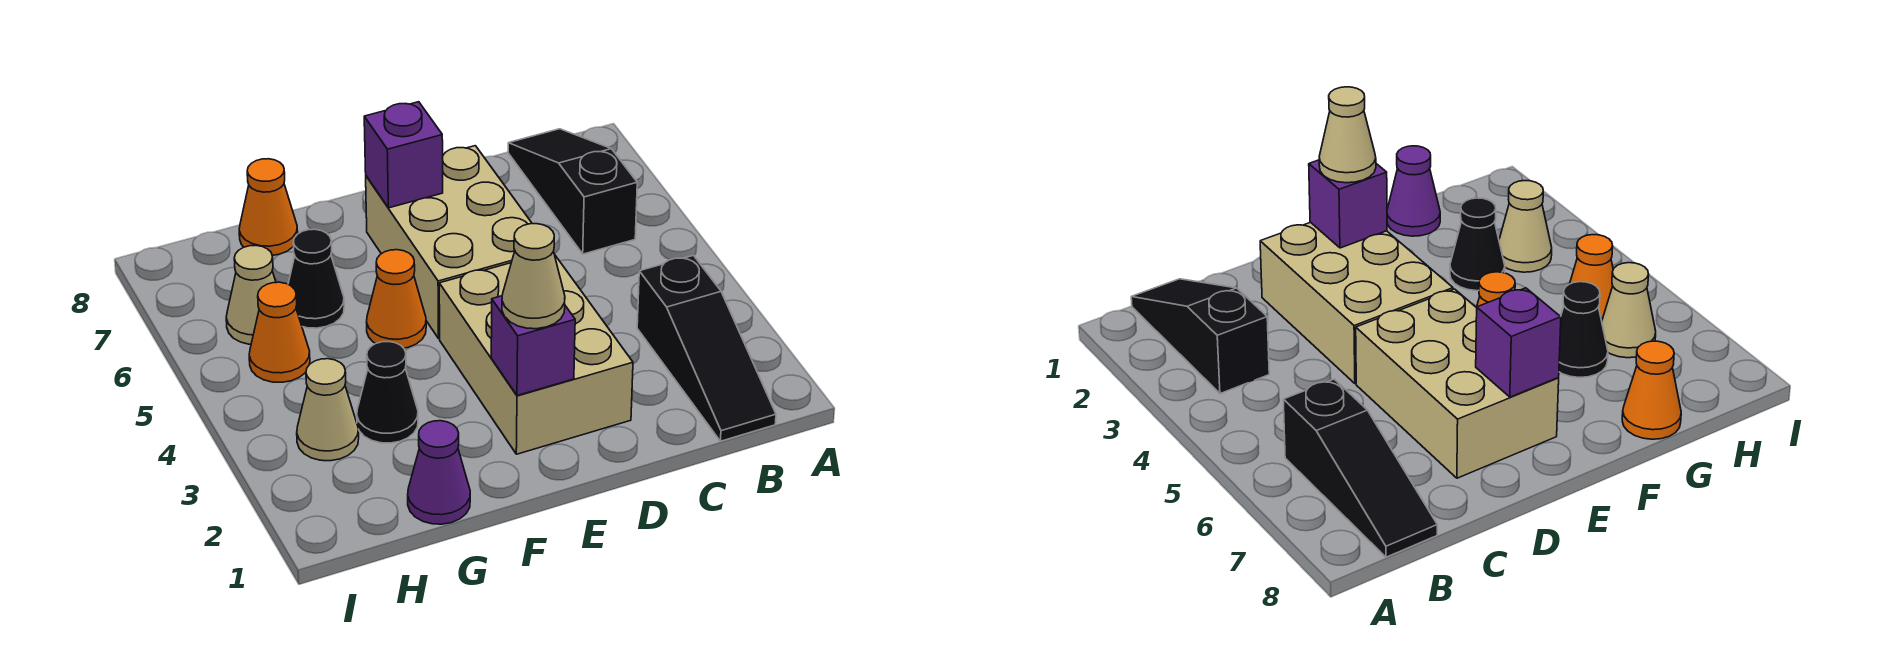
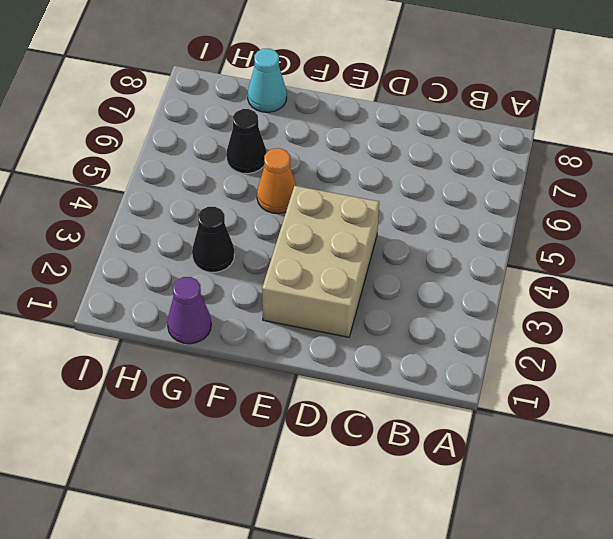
cyan cone G8 level 1 -> orange cone G8 level 1
none -> black slope B1:B3 level 1 top 3
none -> black slope B6:B8 level 1 top 6
none -> tan brick D5:E7 level 1

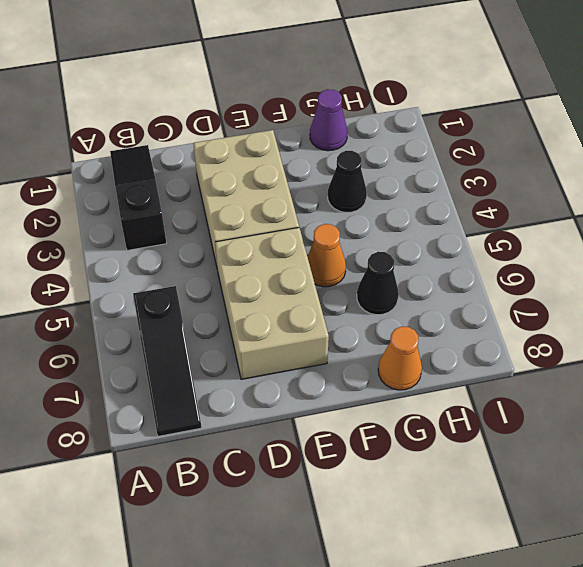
none -> tan cone H3 level 1
none -> orange cone H5 level 1
none -> tan cone H6 level 1

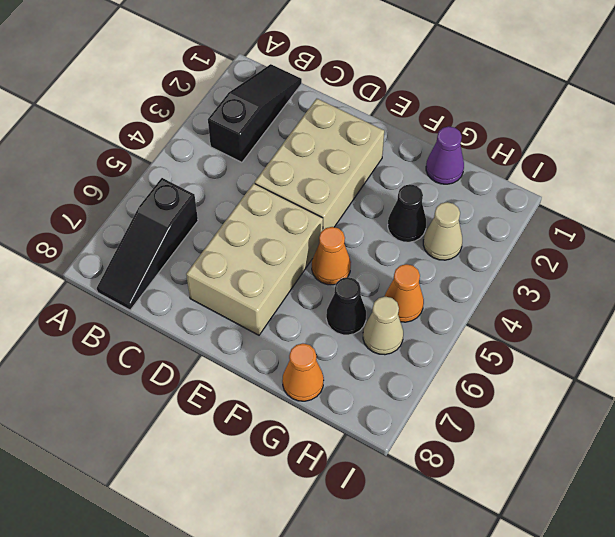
none -> purple brick E2 level 2
none -> purple brick E7 level 2
none -> tan cone E2 level 3

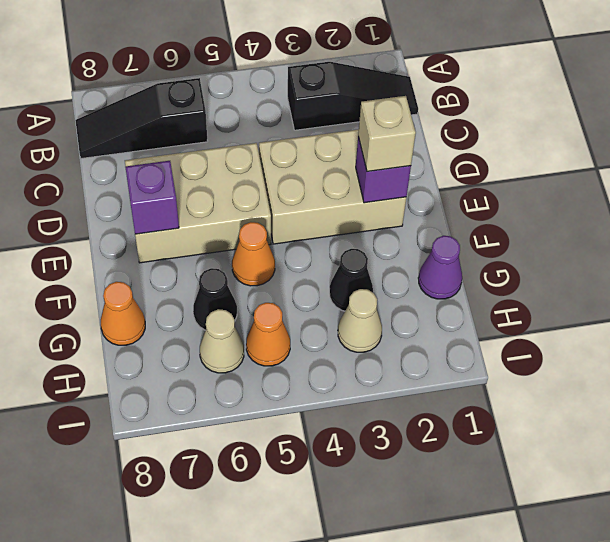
tan brick E2 level 3 -> tan cone E2 level 3

